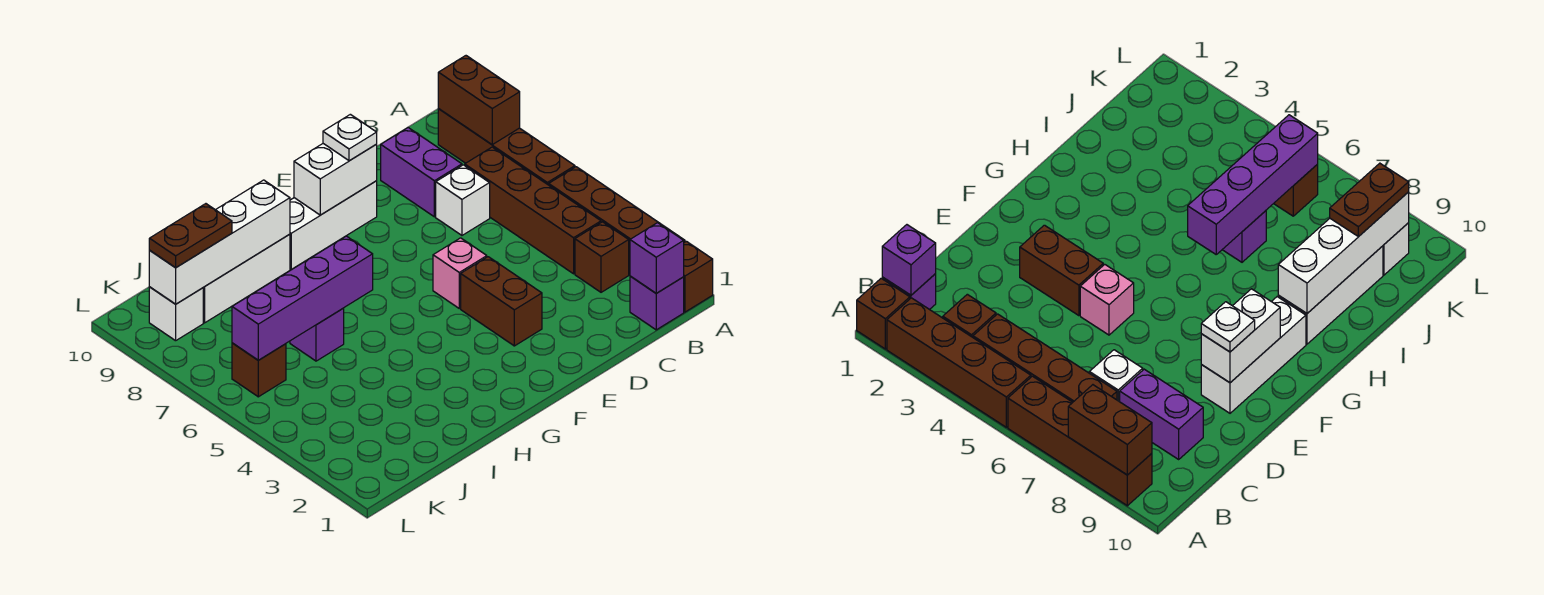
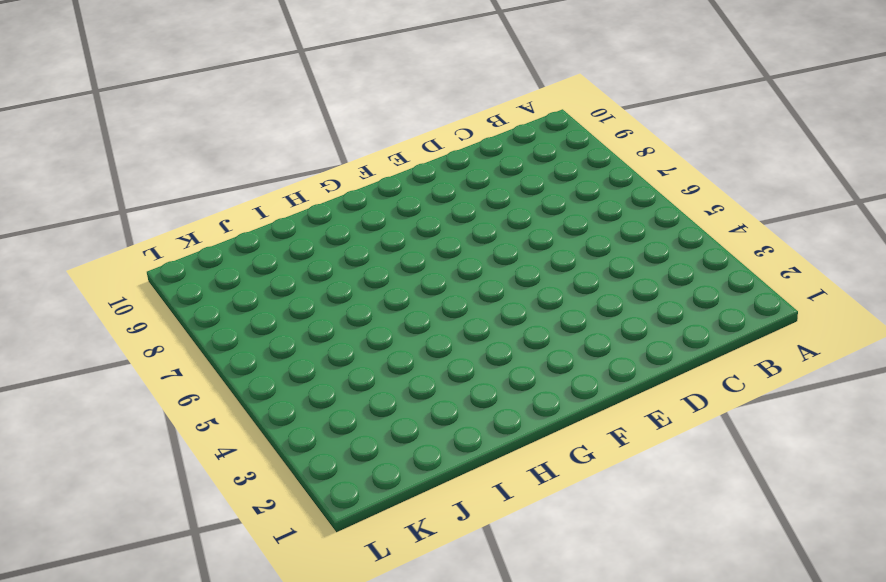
none -> brown brick A1 level 1
none -> brown brick A2:A5 level 1
none -> brown brick A6:A9 level 1

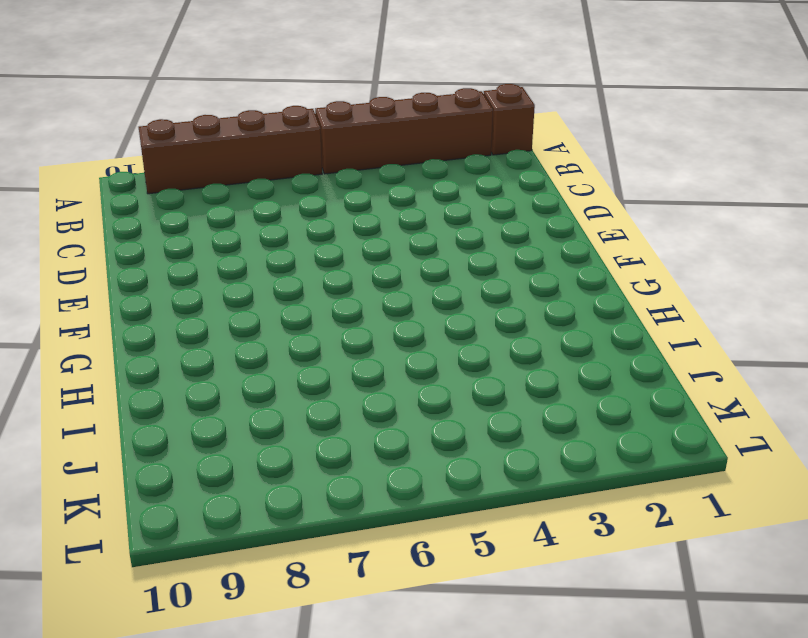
none -> purple brick B1 level 1
none -> brown brick B3 level 1
none -> brown brick B4:B7 level 1

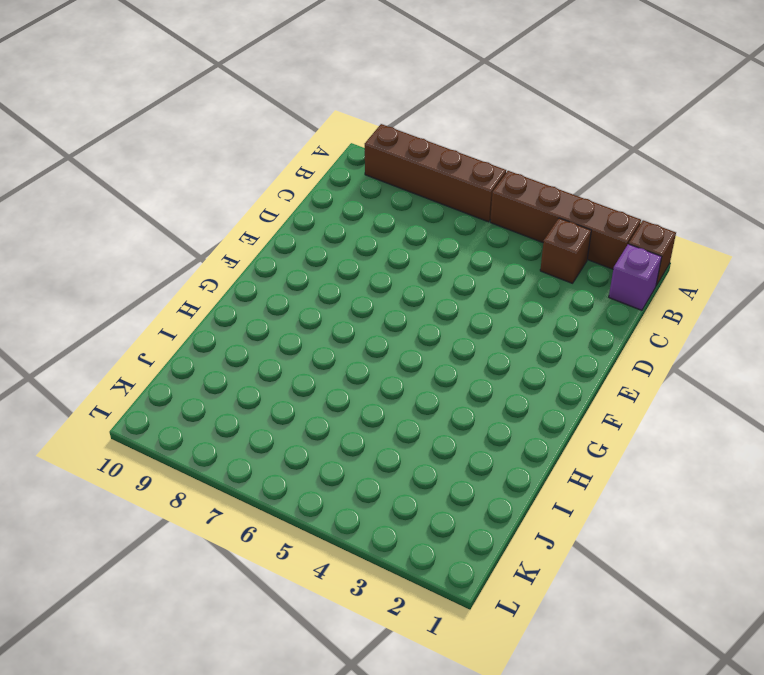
none -> brown brick B4:B7 level 1
none -> white brick C7 level 1
none -> purple brick C8:C9 level 1

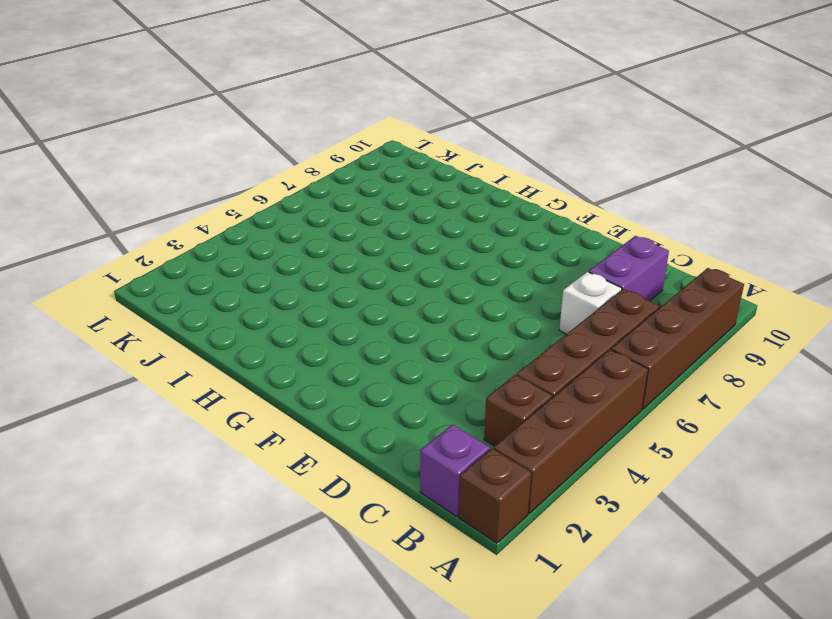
none -> brown brick E3:E4 level 1
none -> pink brick E5 level 1
none -> white brick E9:G9 level 1

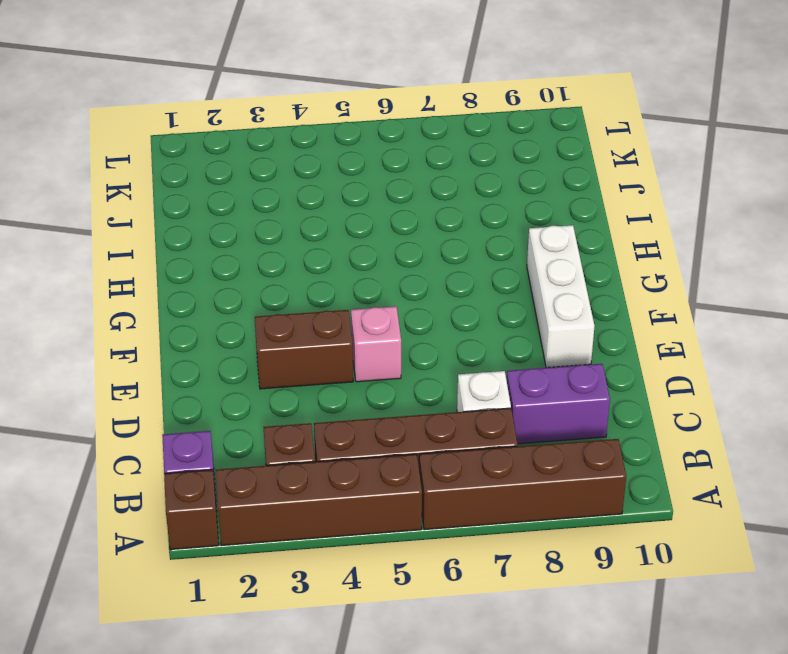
none -> white brick H9:J9 level 1
none -> purple brick I6 level 1
none -> brown brick K6 level 1

